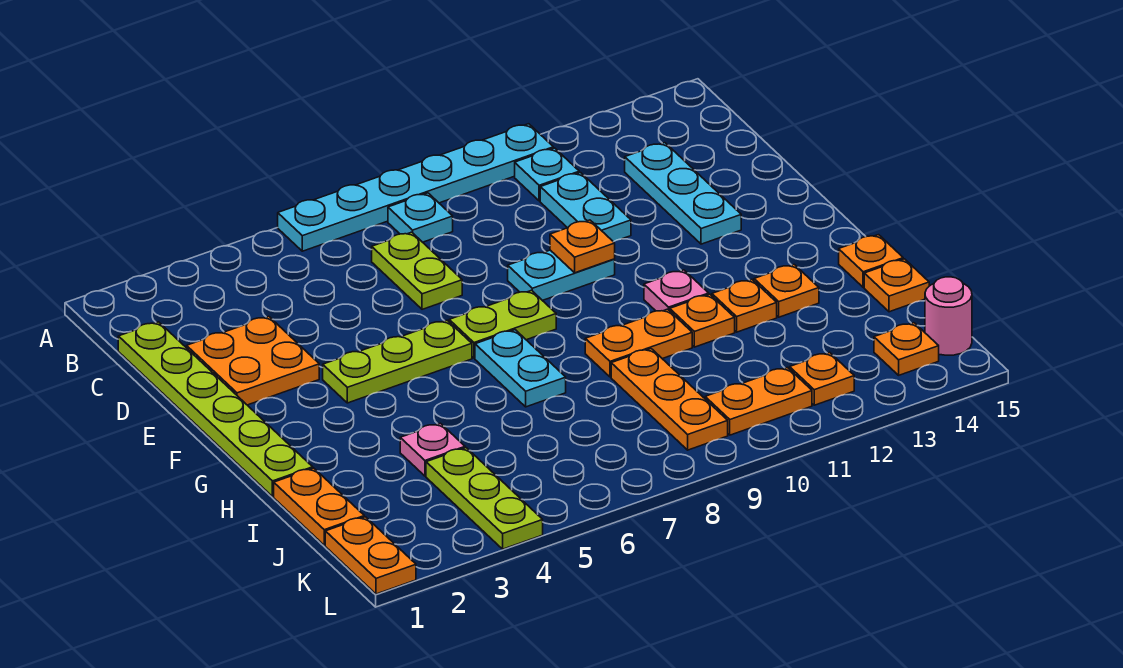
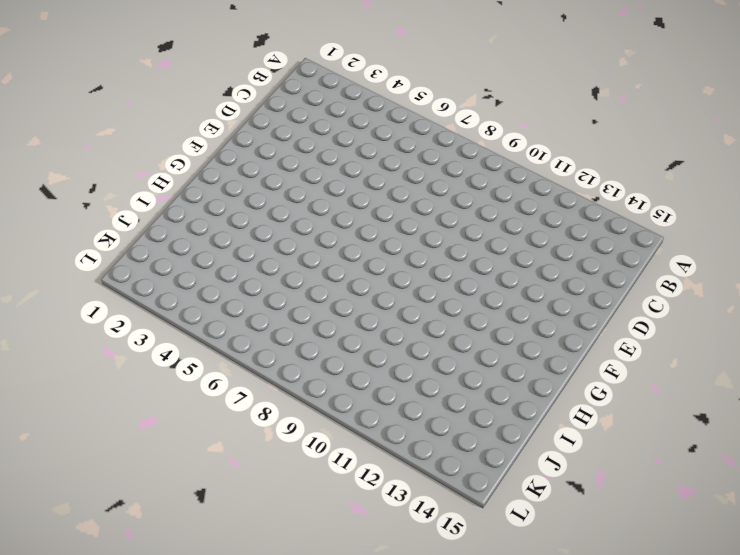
none -> cyan plate A6:A11 level 1
none -> cyan plate B8 level 1
none -> cyan plate B11 level 1

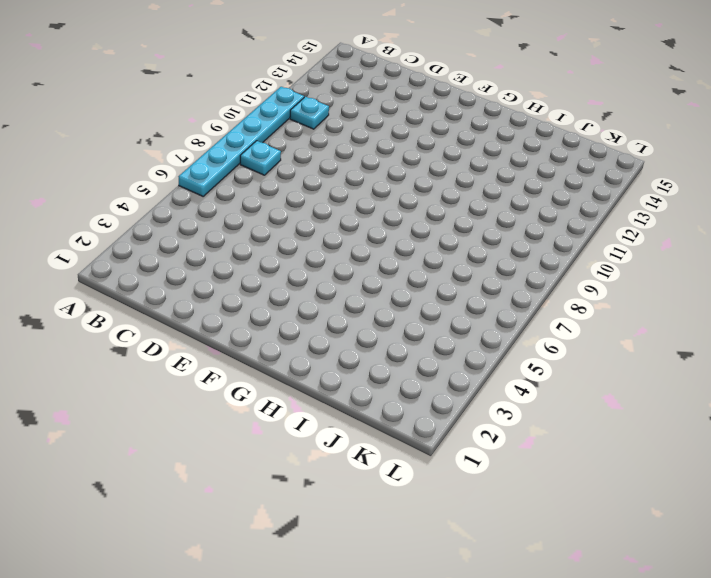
none -> lime plate C1:H1 level 1
none -> lime plate C7:D7 level 1
none -> cyan plate C11:D11 level 1

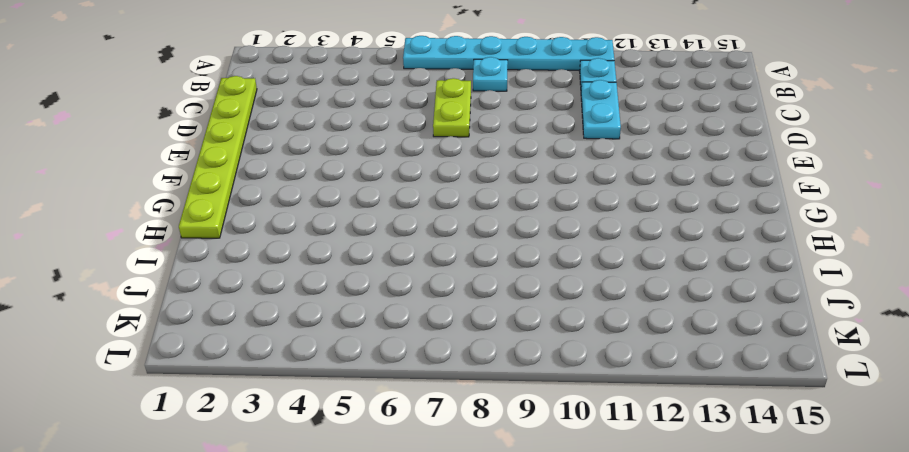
none -> cyan plate C13:E13 level 1
none -> orange plate D2:E3 level 1
none -> cyan plate E9:E10 level 1

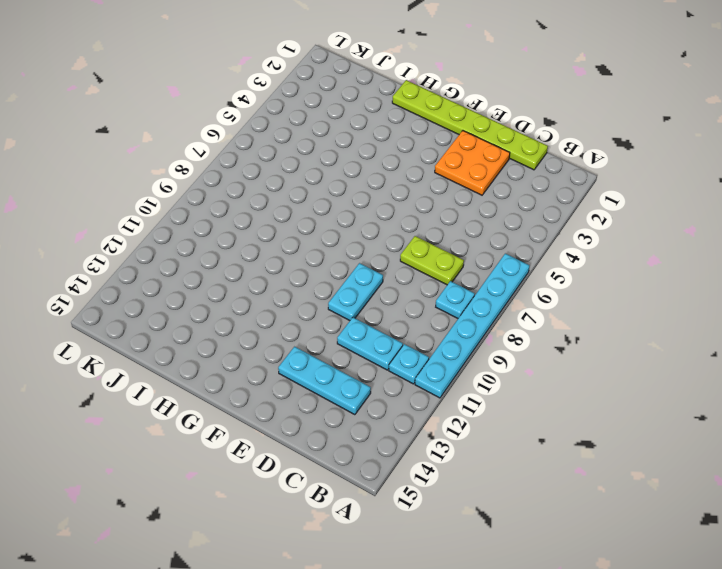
none -> lime plate F4:F6 level 1
none -> lime plate F7:F8 level 1
none -> cyan plate G7:H7 level 1

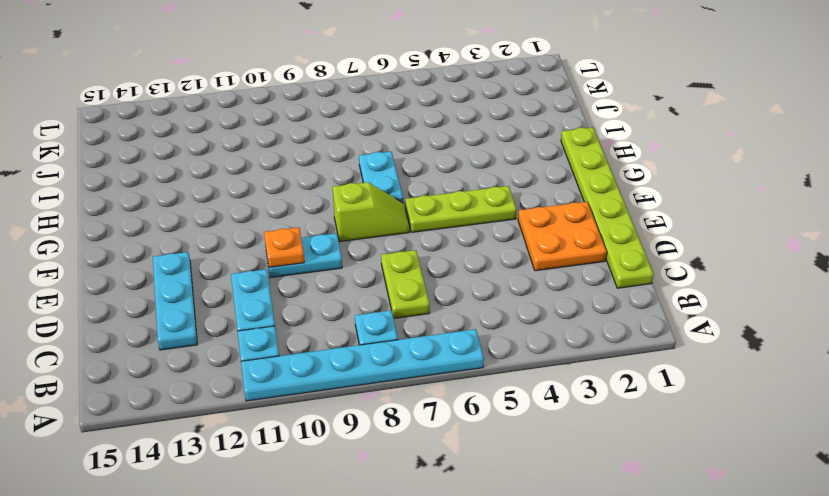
lime slope F7:F8 level 1 top 8 -> lime plate F7:F8 level 1
none -> pink plate G11 level 1
none -> orange plate H9:H10 level 1
none -> orange plate H11 level 1

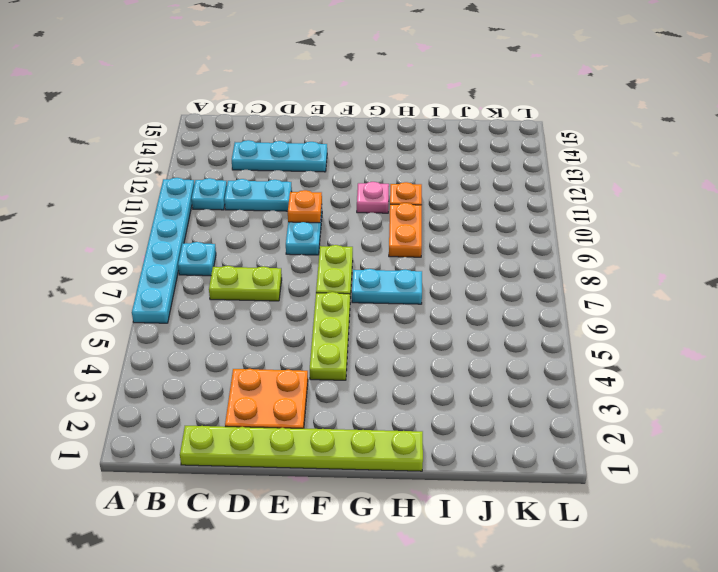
none -> orange plate H12 level 1
none -> orange plate H13 level 1
none -> orange plate H15 level 1

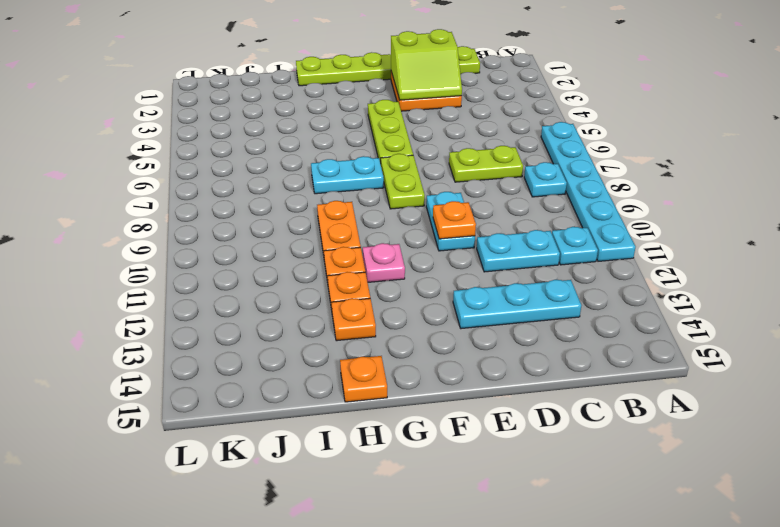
lime slope D2:E3 level 2 top 2 -> none
none -> orange plate I1:J1 level 1
none -> pink plate I4 level 1
none -> orange plate I9:K9 level 1

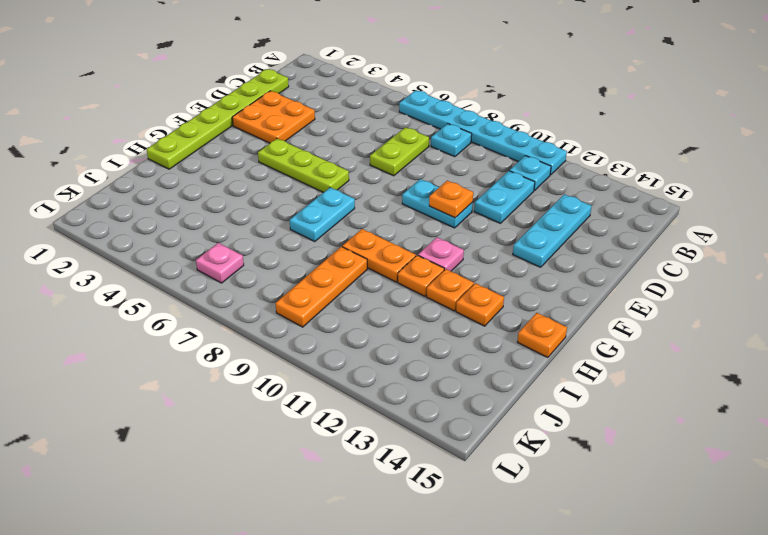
pink plate K6 level 1 -> pink plate I4 level 1
none -> lime plate F7:F8 level 1
none -> orange plate I1:J1 level 1
none -> orange plate I15 level 1

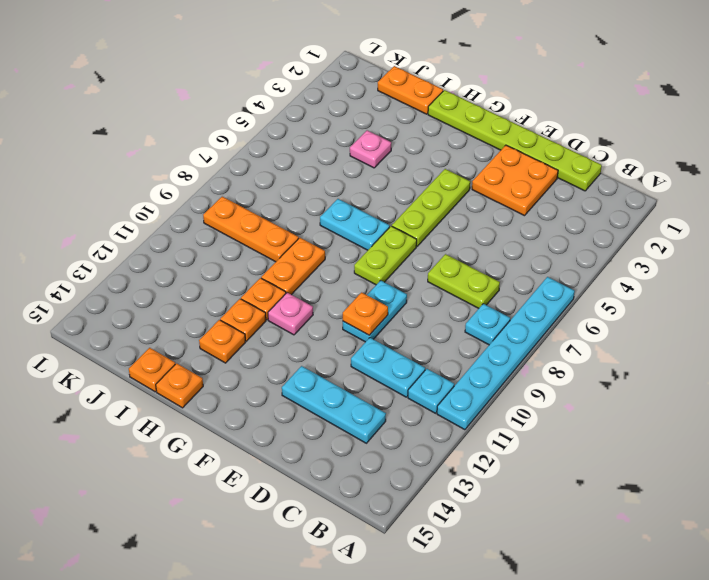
none -> lime plate J4:L4 level 1
none -> orange plate K1:L1 level 1
none -> orange plate K10:K11 level 1

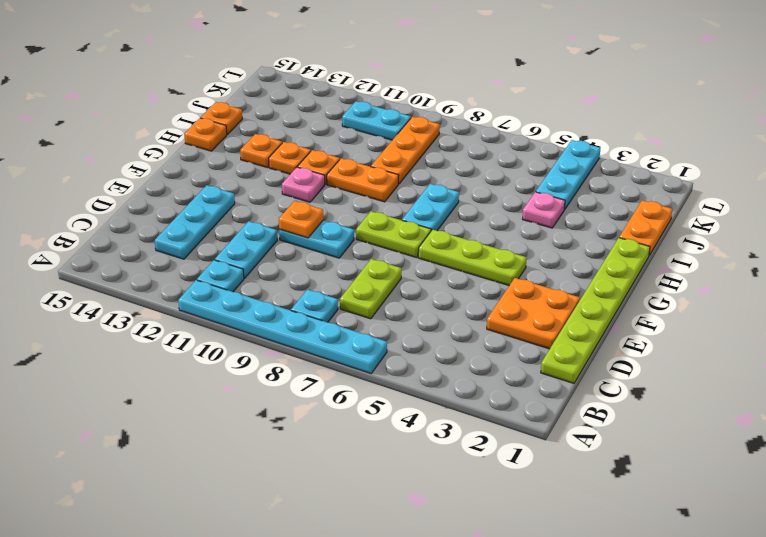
cyan plate J4:L4 level 1 -> lime plate J4:L4 level 1
cyan plate K10:K11 level 1 -> orange plate K10:K11 level 1
none -> orange plate K1:L1 level 1
none -> orange plate K12 level 1
none -> orange plate K14 level 1

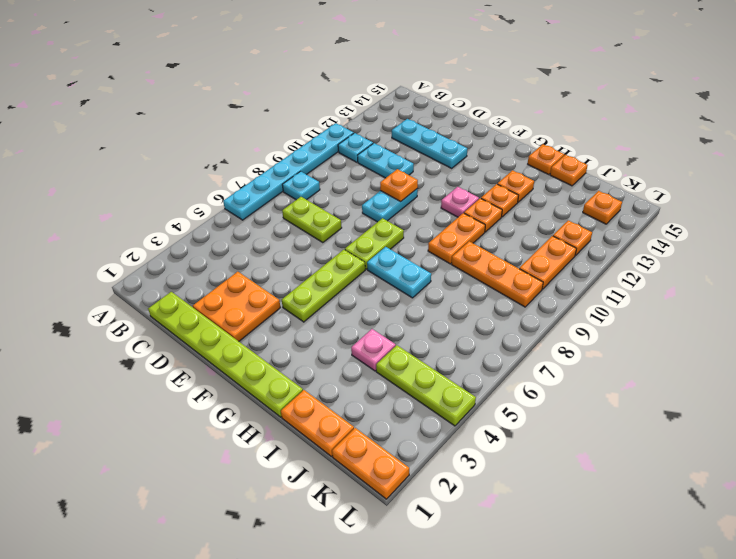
none -> pink round brick K15 level 1

